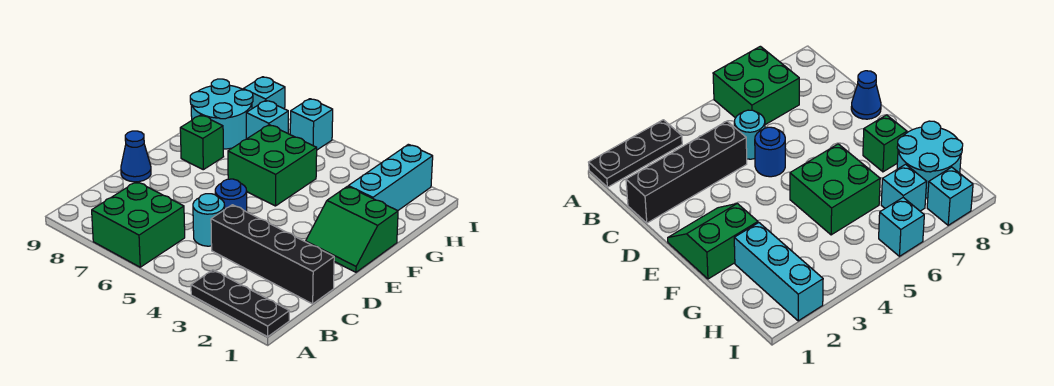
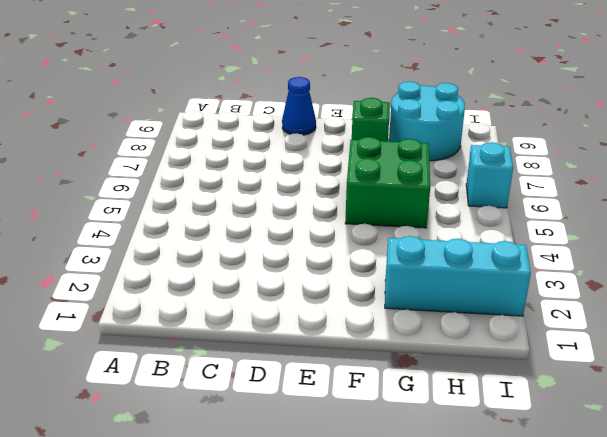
none -> black plate A1:A3 level 1
none -> green brick A6:B7 level 1
none -> black brick C1:C4 level 1

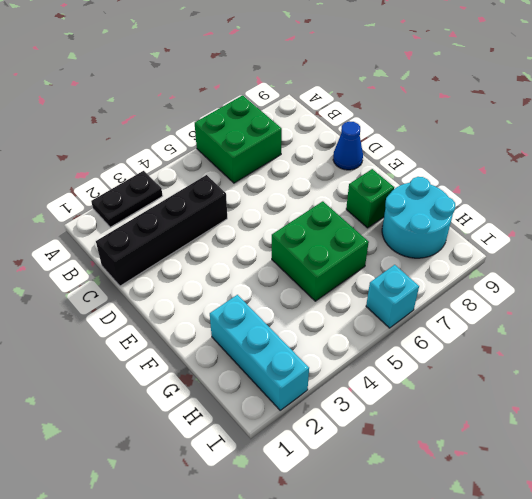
black plate A2:A3 level 1 -> black plate A1:A3 level 1
none -> cyan round brick C5 level 1
none -> blue round brick D5 level 1
none -> green slope E1:F2 level 1 top F

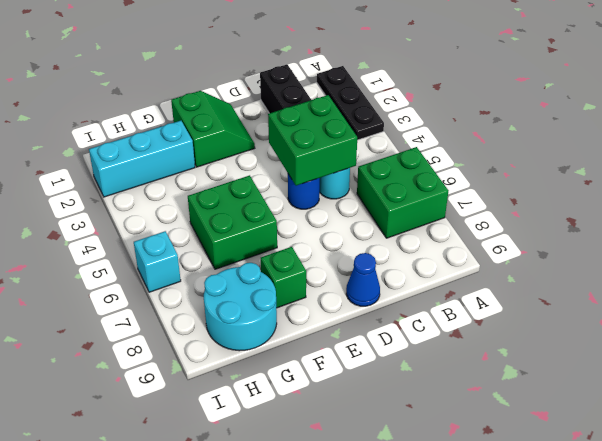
green brick C4:D5 level 2 -> none
none -> cyan brick H7 level 1
none -> cyan brick I8 level 1

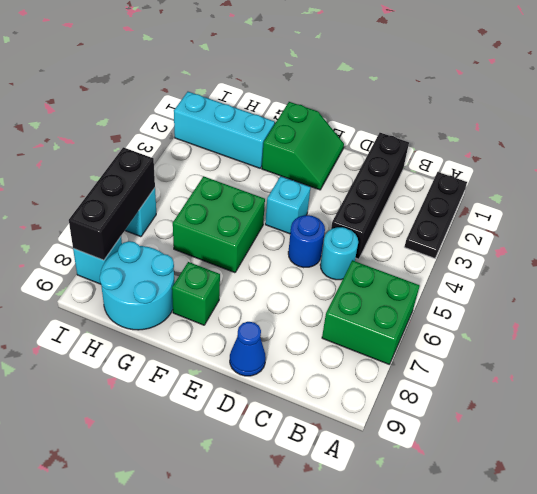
cyan brick E4 level 1 -> cyan brick H7 level 1
black brick I6:I8 level 2 -> none

